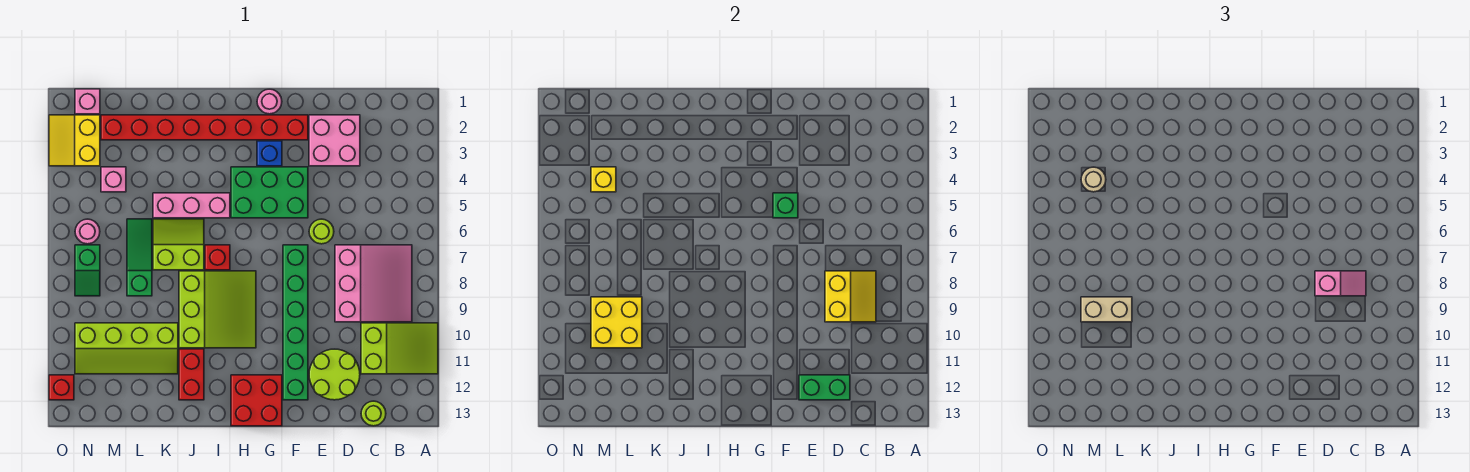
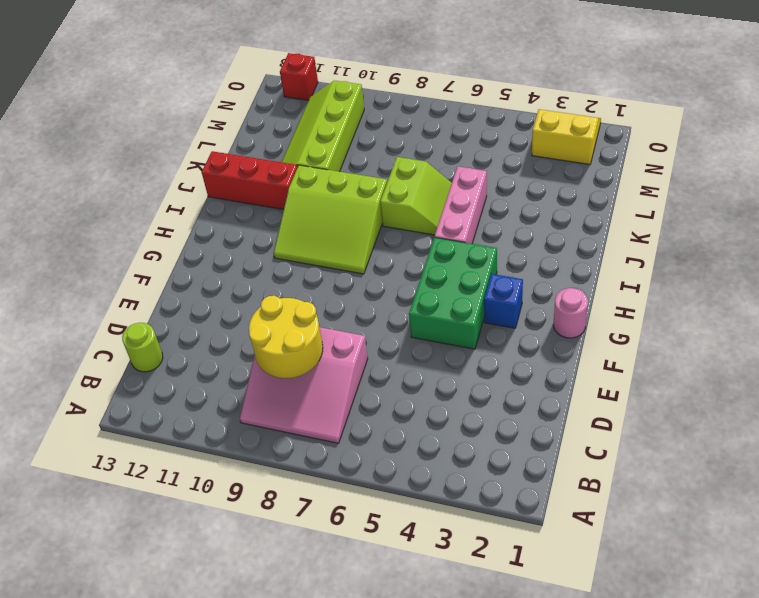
yellow round brick C8:D9 level 2 -> yellow slope C8:D9 level 2 top D
red brick J11:J13 level 1 -> red brick J11:J12 level 1
none -> lime slope A10:C11 level 1 top C
none -> pink brick D2:E3 level 1
none -> lime round brick D11:E12 level 1
none -> lime round brick E6 level 1

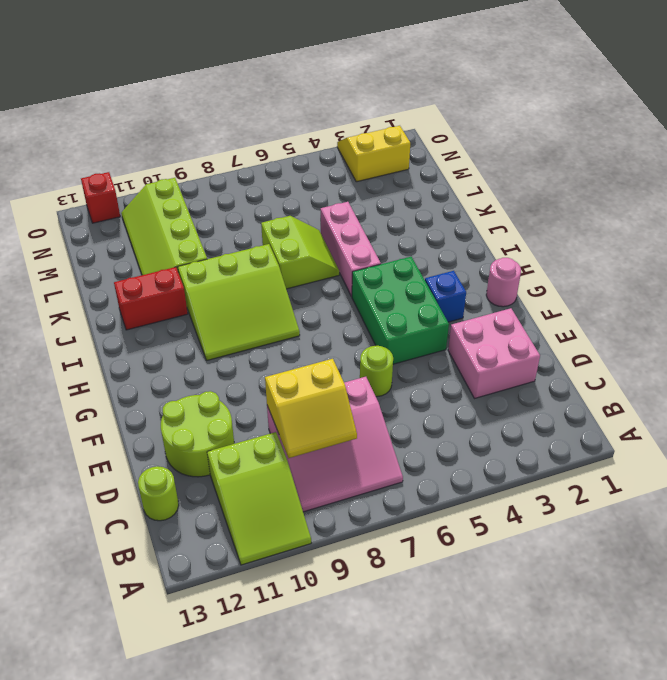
none -> red brick F2:M2 level 1
none -> green brick F7:F12 level 1
none -> red brick G12:H13 level 1
none -> red brick I7 level 1

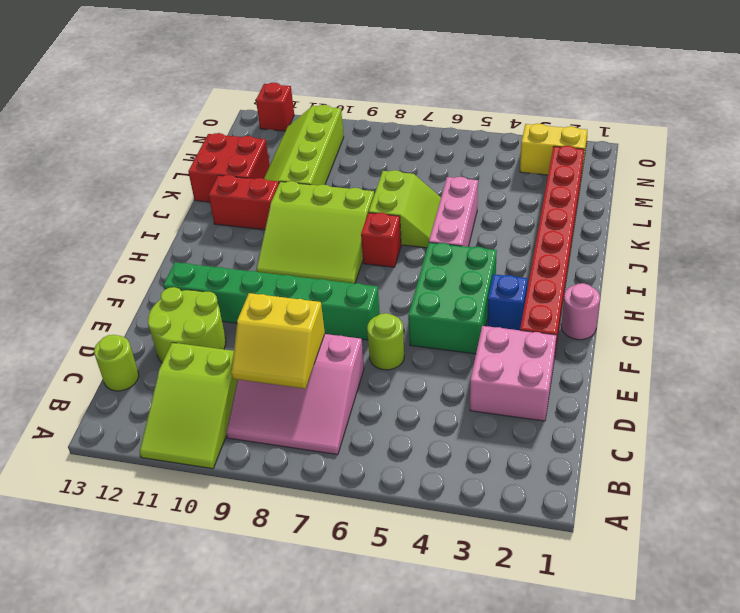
red brick K12:L13 level 1 -> red brick G12:H13 level 1
none -> green slope L6:L8 level 1 top 8
none -> pink brick M4 level 1
none -> pink brick N1 level 1
none -> pink round brick N6 level 1

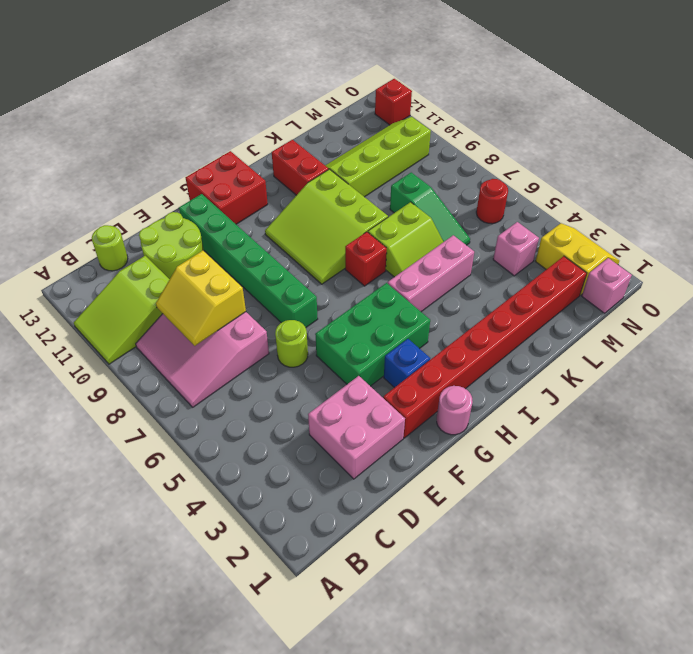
red round brick N6 level 1 -> pink round brick N6 level 1
none -> green slope N7:N8 level 1 top 7
none -> green brick D12:E12 level 2
none -> green brick F5 level 2
none -> yellow brick L9:M10 level 2

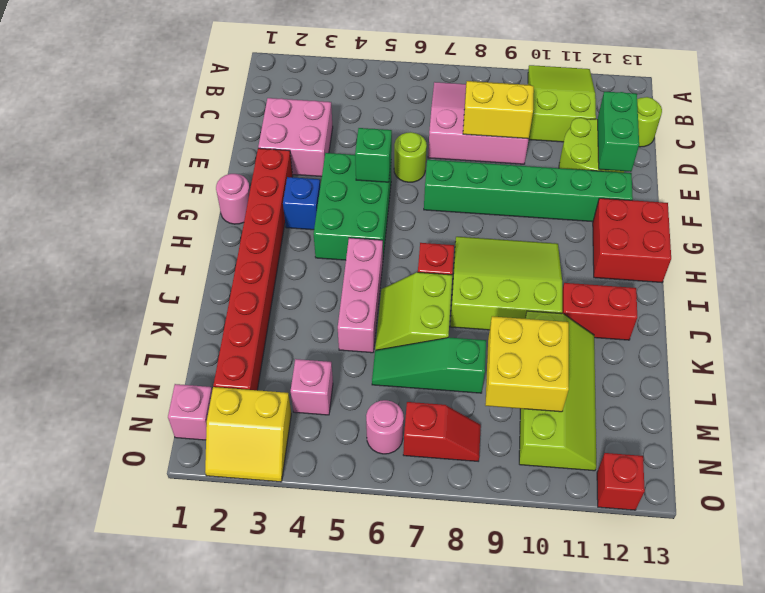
red slope N7:N8 level 1 top 7 -> green slope N7:N8 level 1 top 7
none -> yellow brick M4 level 2
none -> pink slope C8:D8 level 3 top D
none -> tan brick L9:M9 level 3
none -> tan round brick M4 level 3

